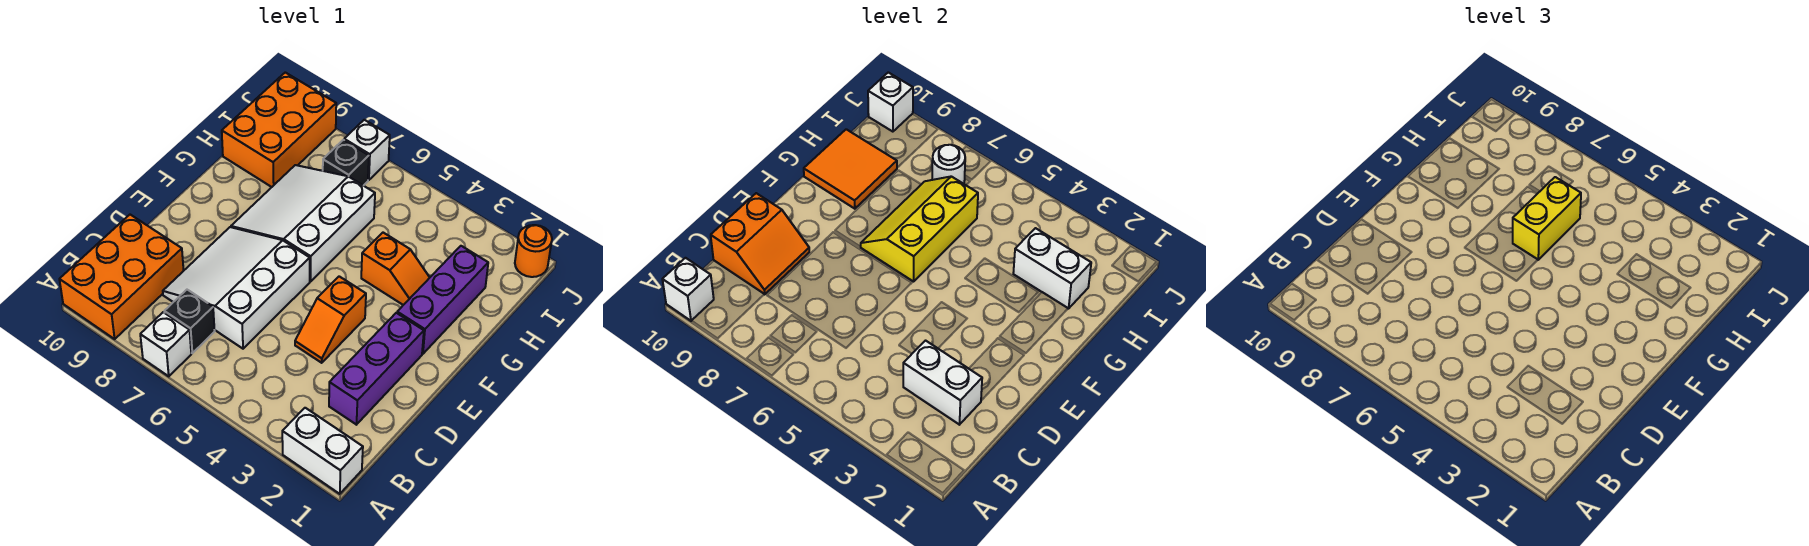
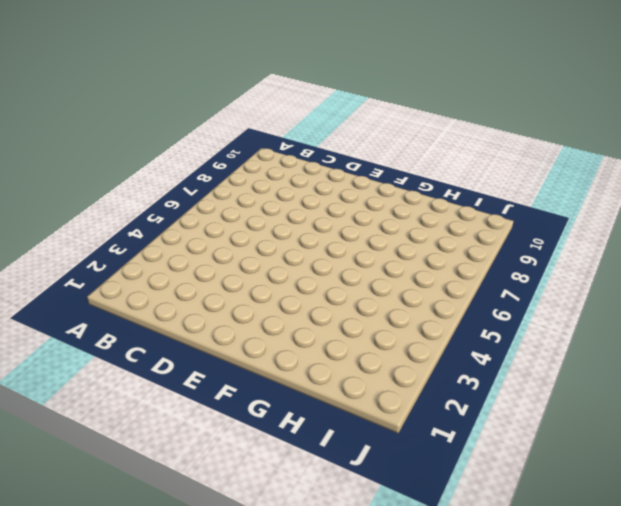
none -> white brick A1:A2 level 1
none -> white brick A7 level 1
none -> orange brick A9:C10 level 1

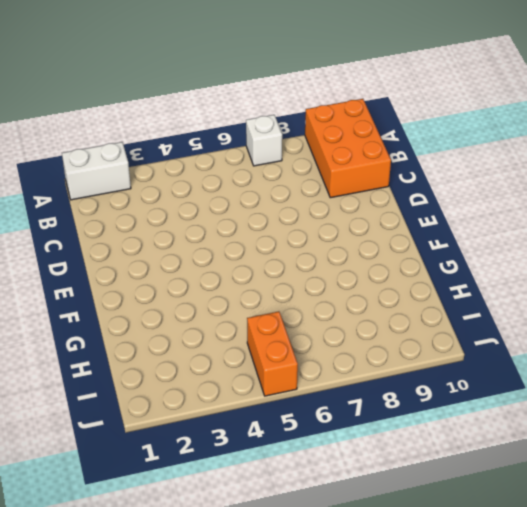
orange brick I5:J5 level 1 -> none
none -> black brick B7 level 1
none -> purple brick C2:E2 level 1
none -> white slope C6:E8 level 1 top 6

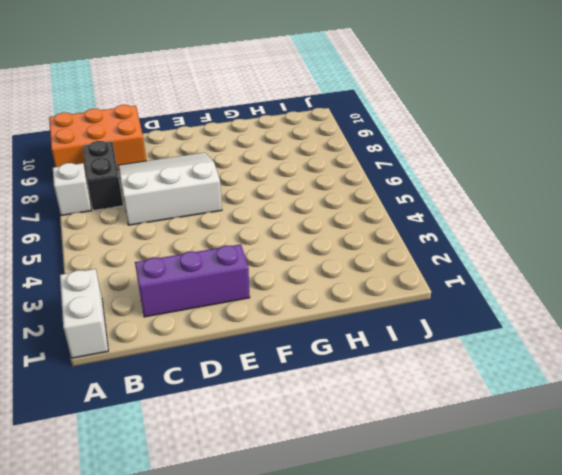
black brick B7:B8 level 1 -> black brick B7 level 1
none -> orange slope D4:E4 level 1 top E
none -> purple brick F2:H2 level 1
none -> white slope F6:H8 level 1 top 6

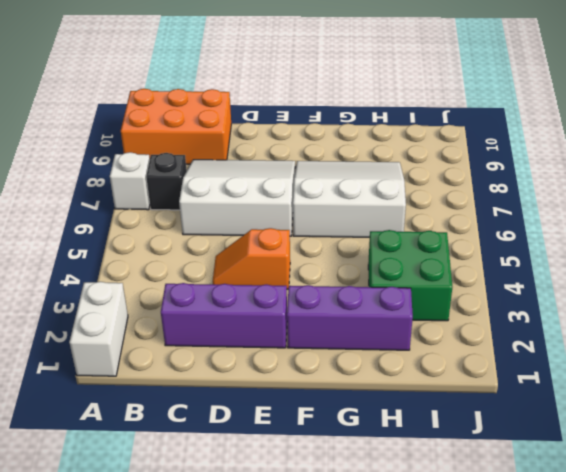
green brick H3:I4 level 1 -> none
none -> orange slope G3:G4 level 1 top 4
none -> orange brick H9:J10 level 1
none -> black brick I7 level 1

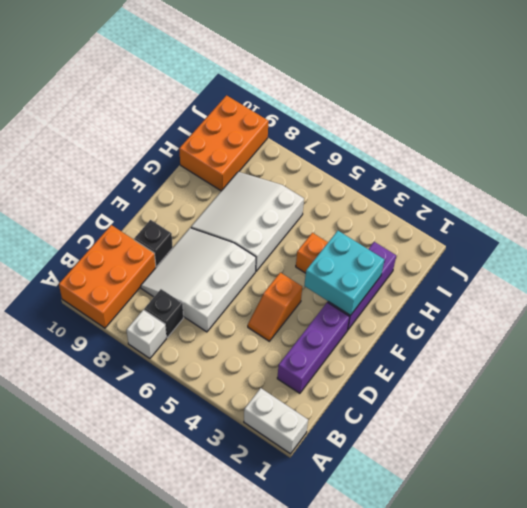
black brick D9 level 1 -> black brick I7 level 1
cyan brick F2:G3 level 2 -> none
none -> orange round brick J1 level 1
none -> white brick J7 level 1
none -> white brick A10 level 2

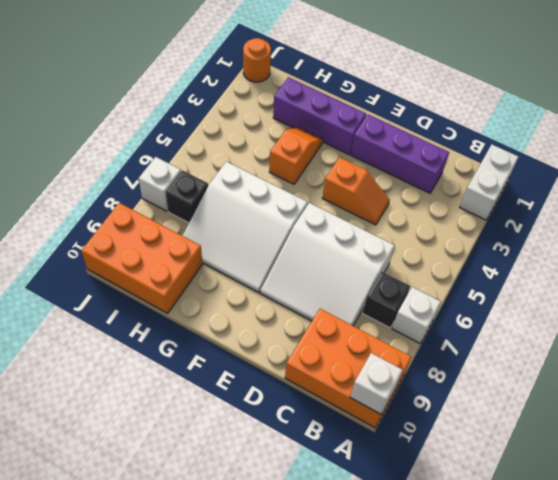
none -> white brick C2:C3 level 2
none -> orange slope C9:D10 level 2 top 10
none -> yellow slope F6:H7 level 2 top 6

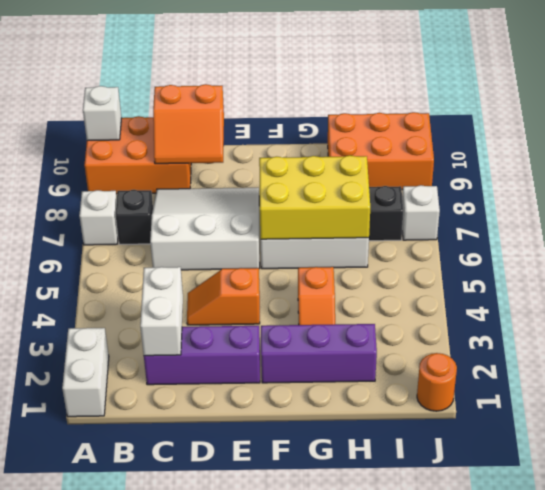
yellow brick F6:H7 level 2 -> yellow slope F6:H7 level 2 top 6
none -> orange tile G9:H10 level 2
none -> white brick H2:H3 level 2
none -> white round brick I7 level 2

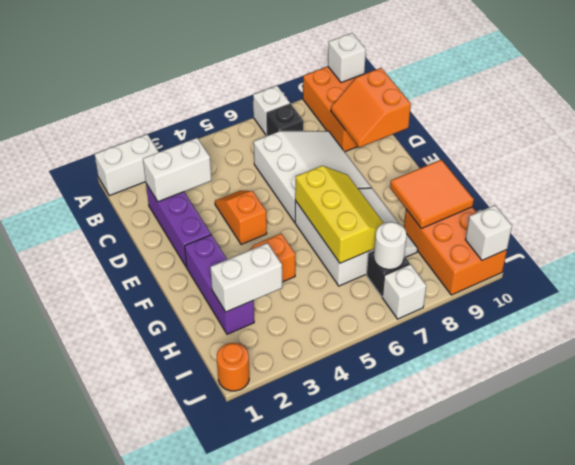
none -> yellow brick G6:H6 level 3

